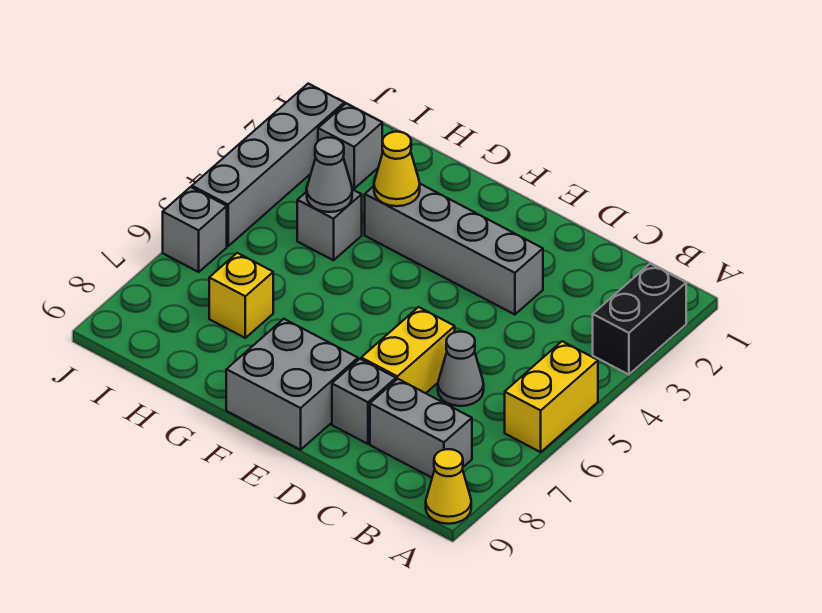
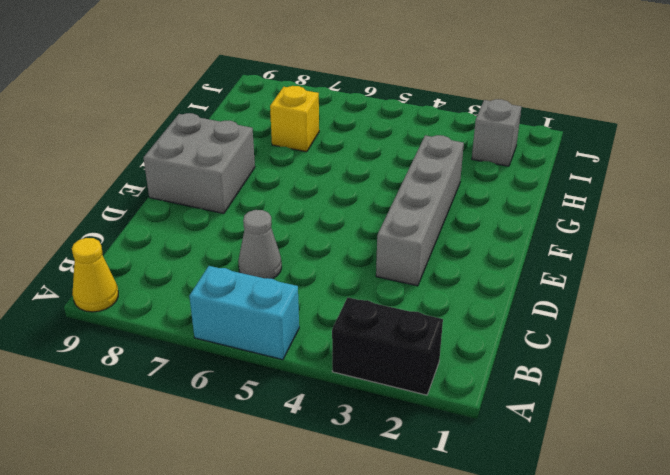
cyan brick A5:A6 level 1 -> yellow brick A5:A6 level 1
none -> grey brick B8:C8 level 1
none -> yellow brick D6:D7 level 1
none -> grey brick D8 level 1

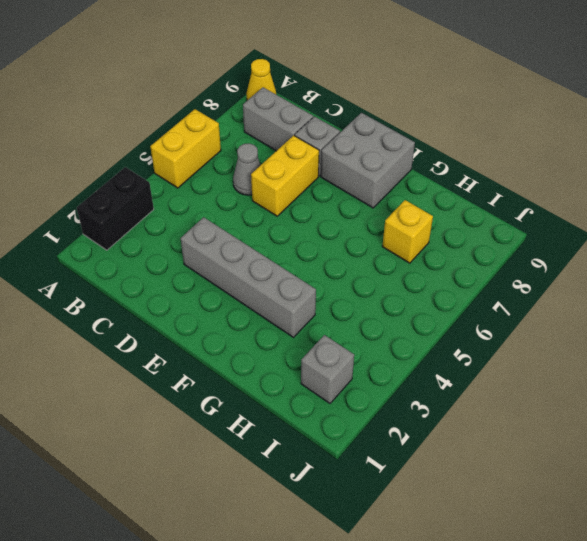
none -> grey brick H4 level 1
none -> grey brick J2:J5 level 1
none -> grey brick J6 level 1

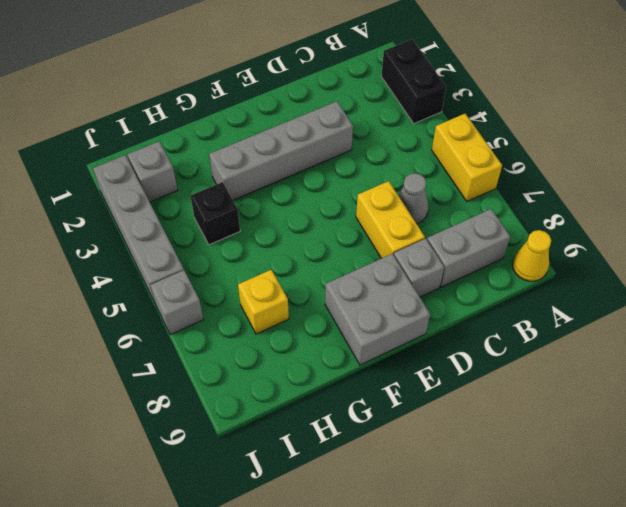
black brick H4 level 1 -> grey brick H4 level 1
none -> yellow cone G3 level 2
none -> grey cone H4 level 2

